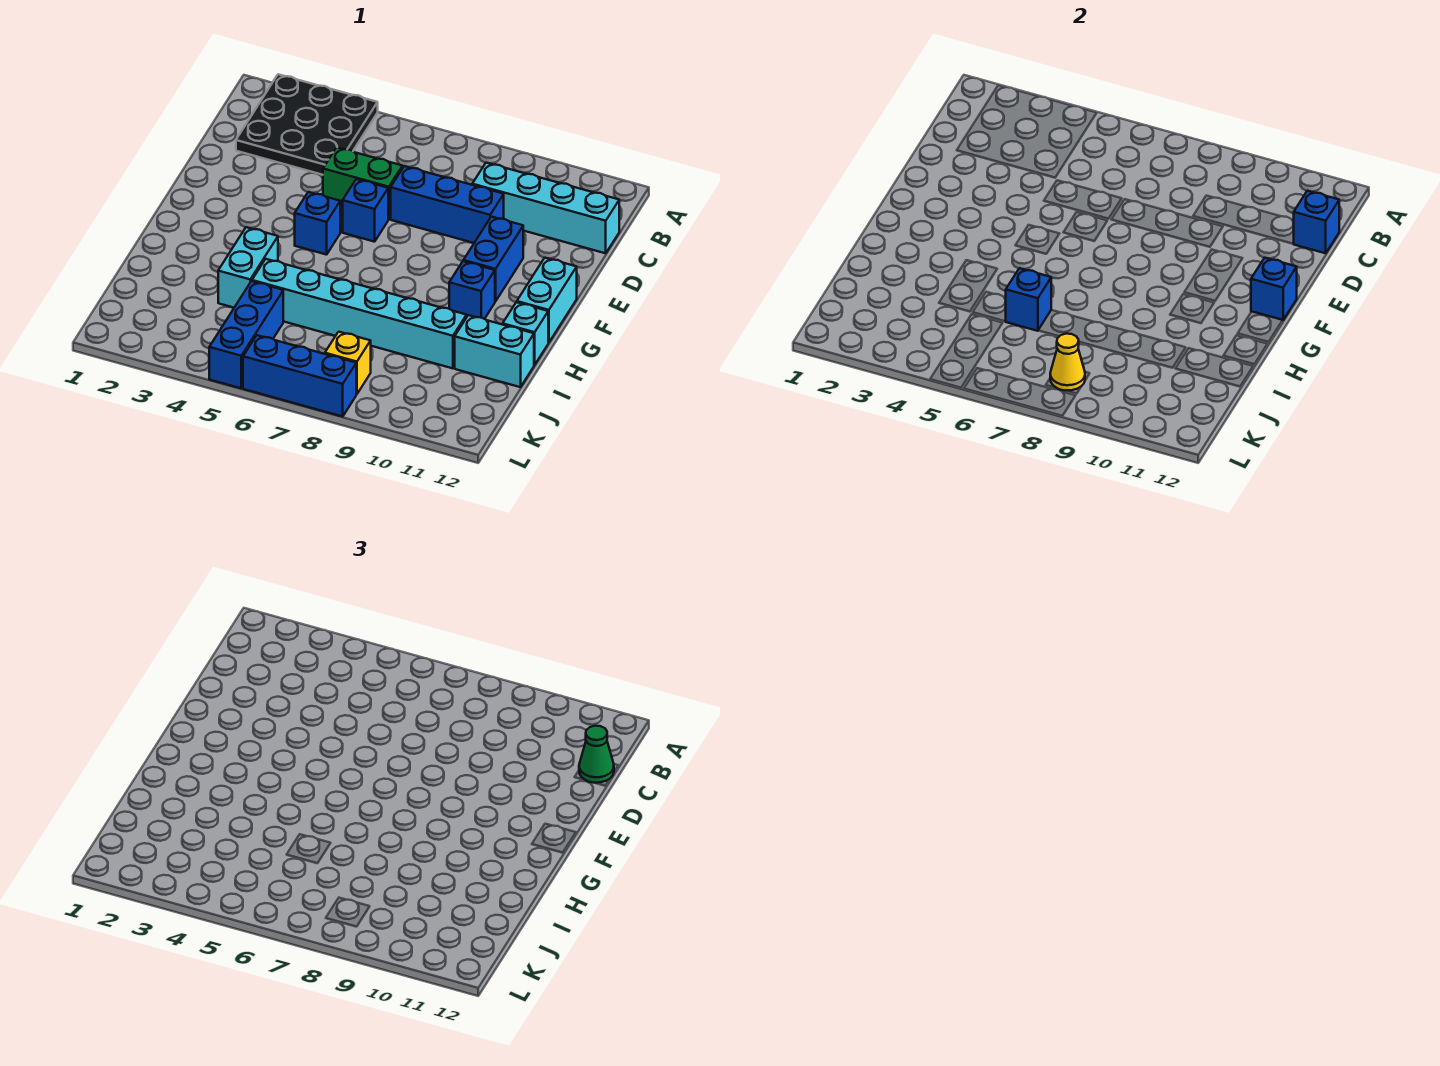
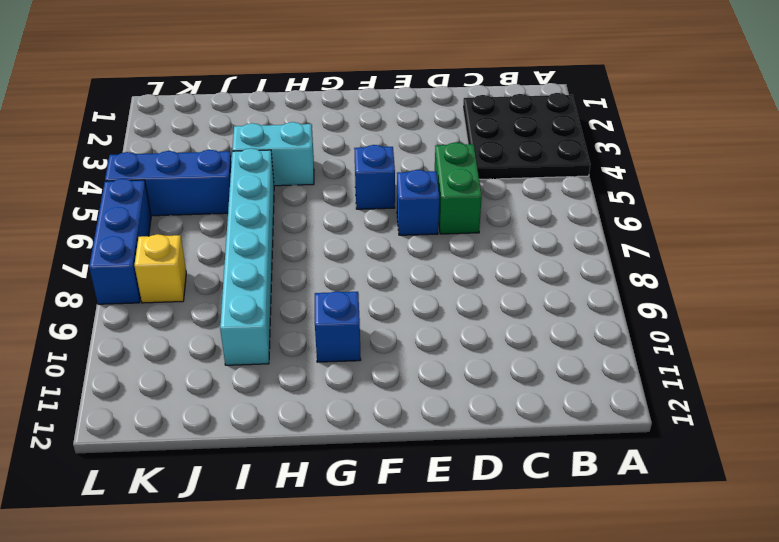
none -> cyan brick C9:C12 level 1
none -> blue brick D7:D9 level 1
none -> blue brick E10:F10 level 1

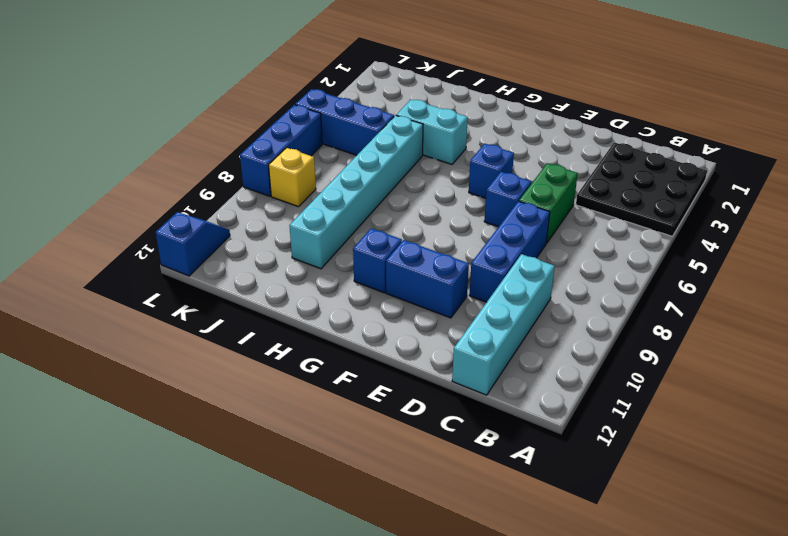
blue slope L11:L12 level 1 top 12 -> none
none -> cyan brick F12:G12 level 1
none -> cyan brick H12 level 1
none -> cyan brick I11:I12 level 1

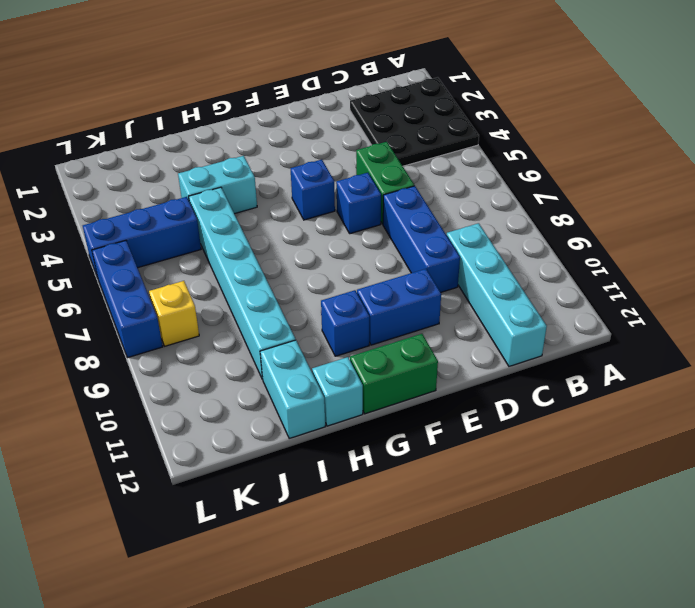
green brick F12:G12 level 1 -> cyan brick F12:G12 level 1
none -> blue brick C12 level 2
none -> blue brick F12 level 2
none -> blue brick I6 level 2

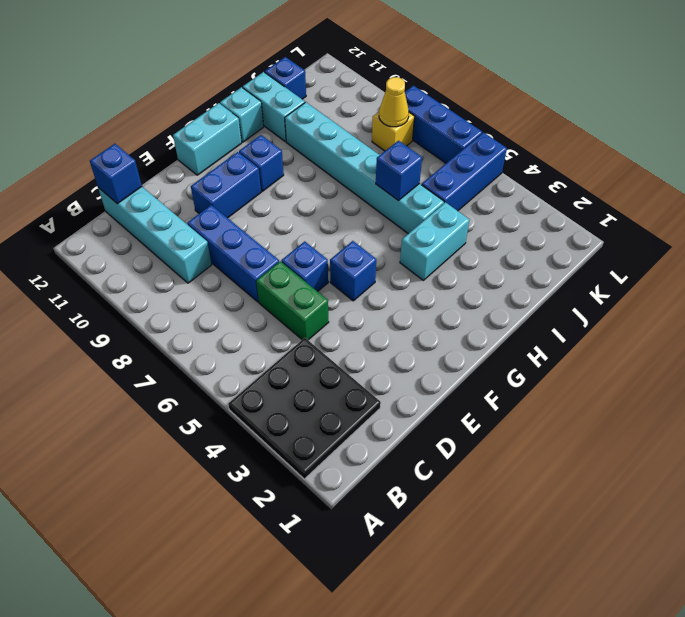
blue brick J12 level 1 -> blue brick F12 level 2
none -> green cone C12 level 3

